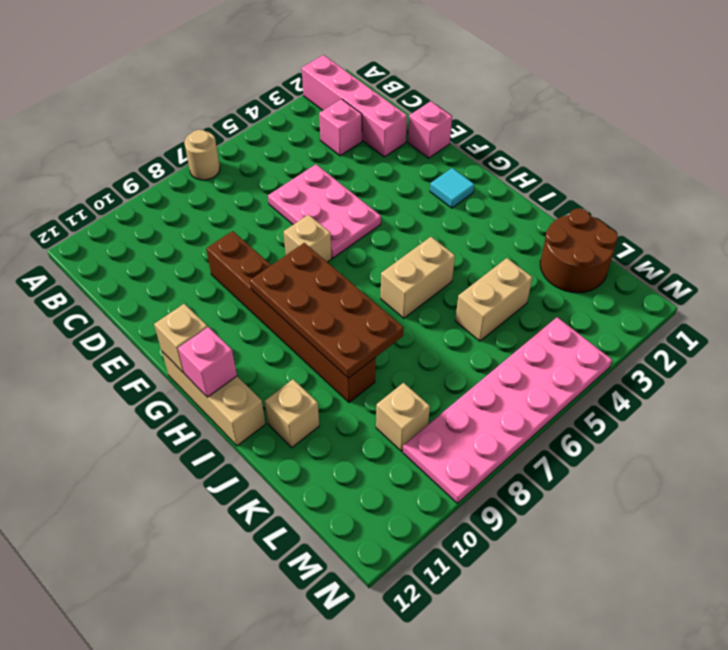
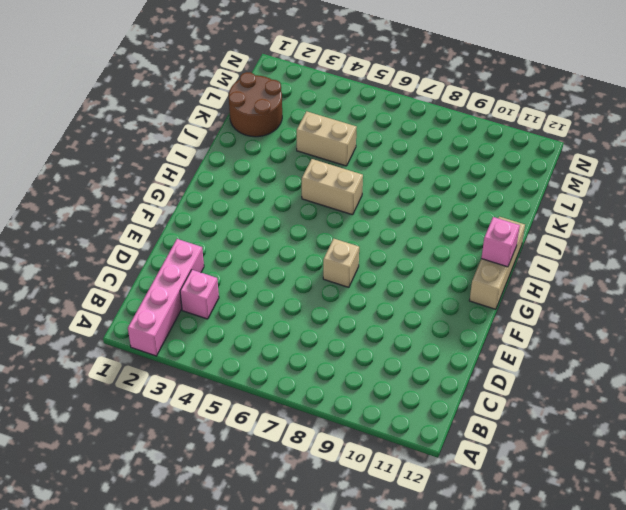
none -> tan round brick A7 level 1
none -> pink plate D5:F6 level 1
none -> pink brick E1 level 1

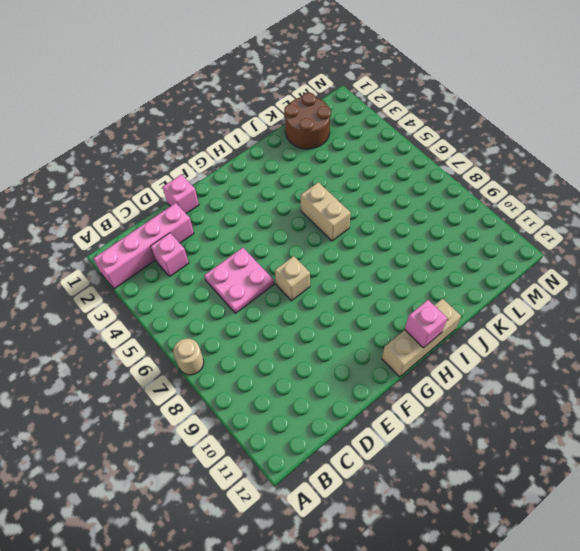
pink plate D5:E6 level 1 -> pink plate D5:F6 level 1
none -> brown brick E9:J9 level 1
none -> cyan tile G2 level 1
none -> tan brick J11 level 1

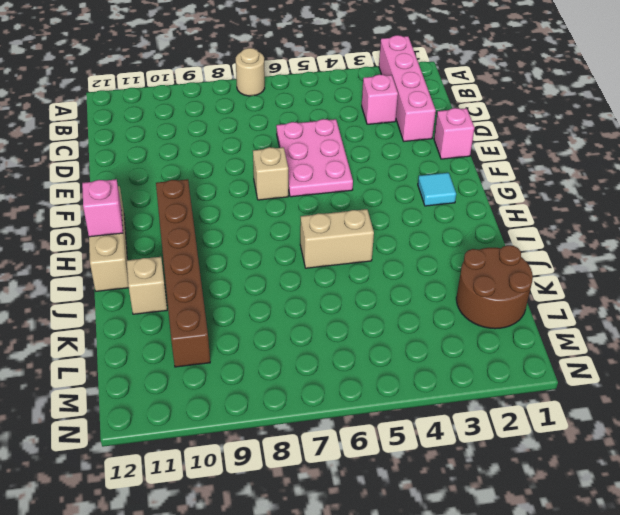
brown brick G10:L10 level 1 -> brown brick E9:J9 level 1
none -> tan brick K4:K5 level 1
none -> tan brick L9 level 1
none -> pink plate M4:N9 level 1

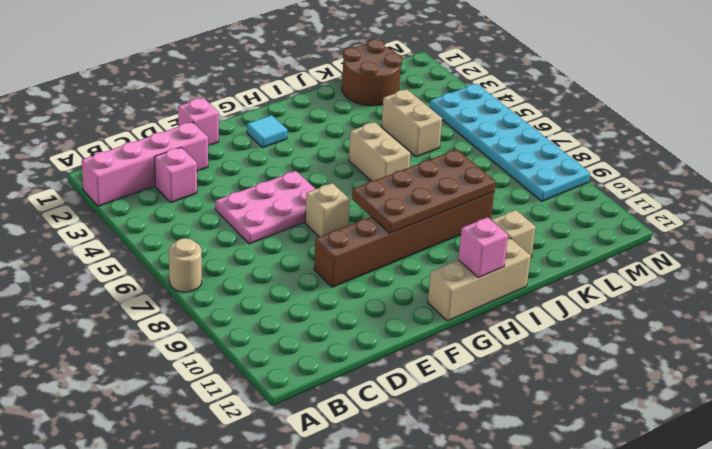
cyan plate M4:N9 level 1 -> pink plate M4:N9 level 1
none -> tan brick L9 level 1
none -> tan brick G12 level 2

